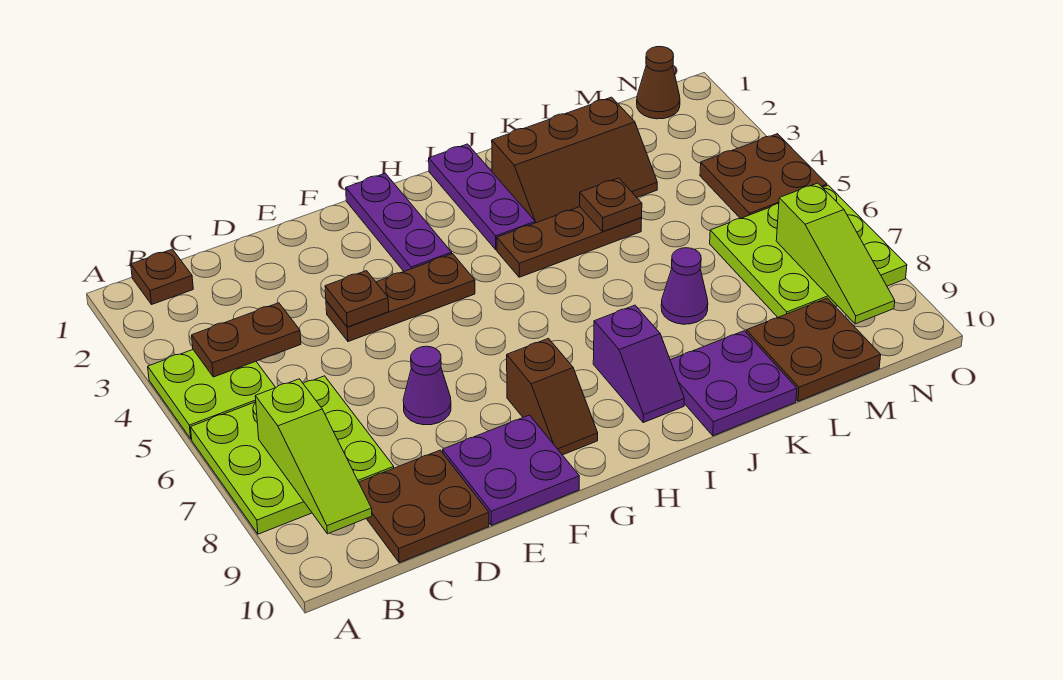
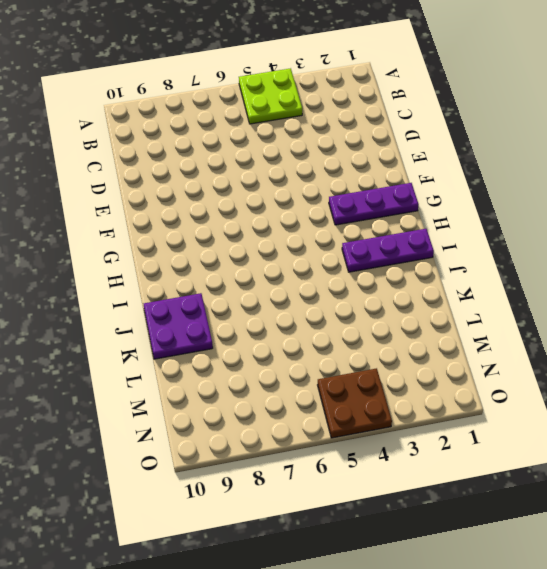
none -> lime plate A6:C8 level 1
none -> brown plate B1 level 1
none -> brown plate C9:D10 level 1

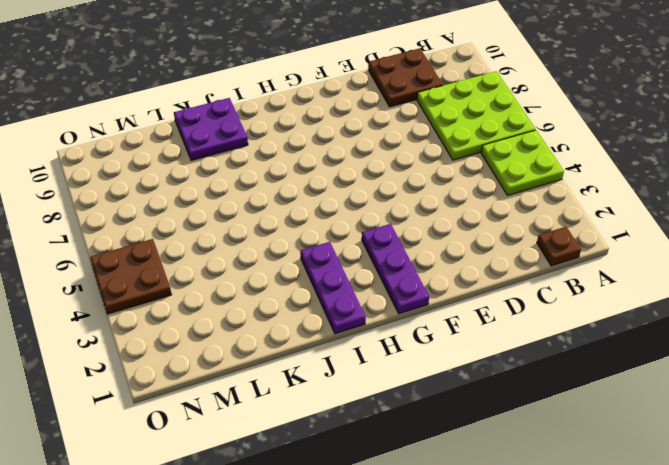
none -> brown plate E4:G4 level 1
none -> purple cone E7 level 1
none -> purple plate E9:F10 level 1

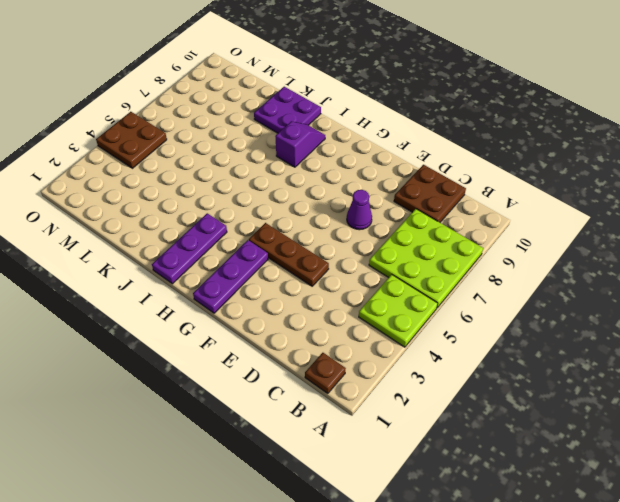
none -> purple plate E9:F10 level 1
none -> brown slope G8:G9 level 1 top 8
none -> brown plate I4:K4 level 1

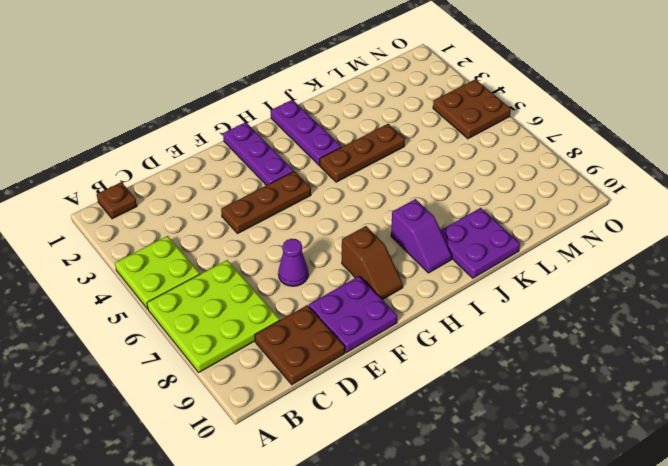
none -> brown slope J2:L3 level 1 top 2
none -> purple cone K7 level 1
none -> brown plate L9:M10 level 1

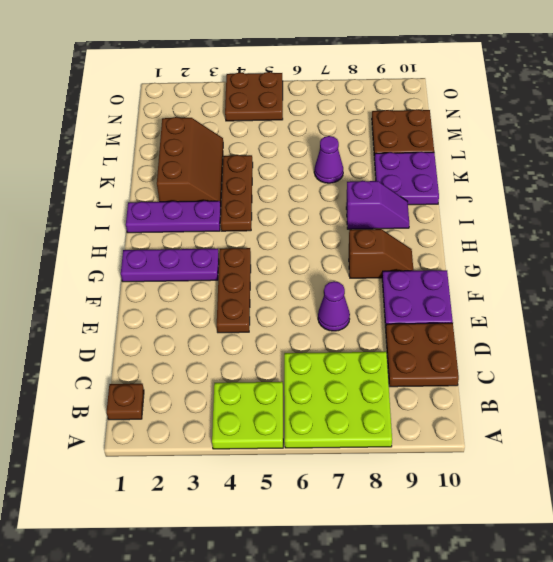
none -> lime plate M6:O8 level 1
none -> brown cone N1 level 1
none -> brown plate B4:C4 level 2

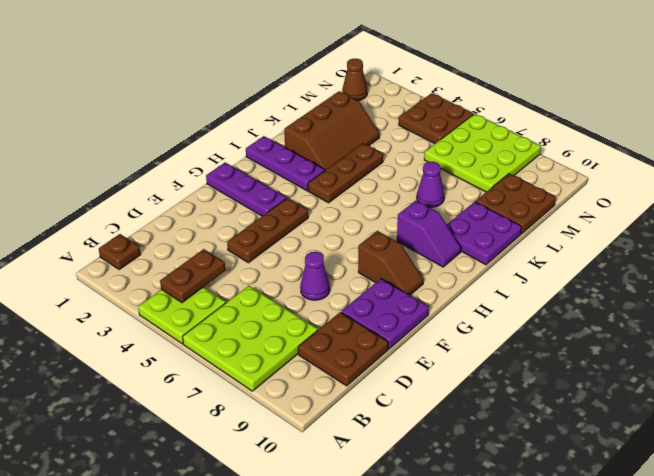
none -> lime slope B7:B9 level 2 top 7
none -> brown plate E4 level 2
none -> brown plate K4 level 2

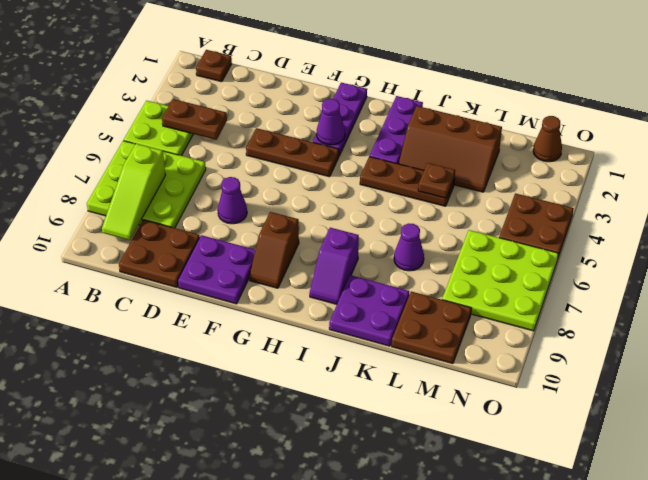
purple cone G3 level 2 -> none
none -> brown plate E4 level 2
none -> lime slope N7:N9 level 2 top 7

